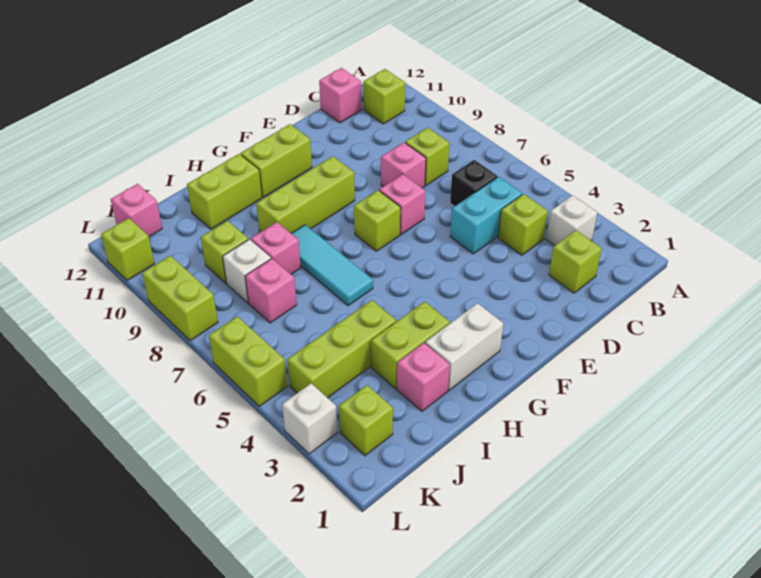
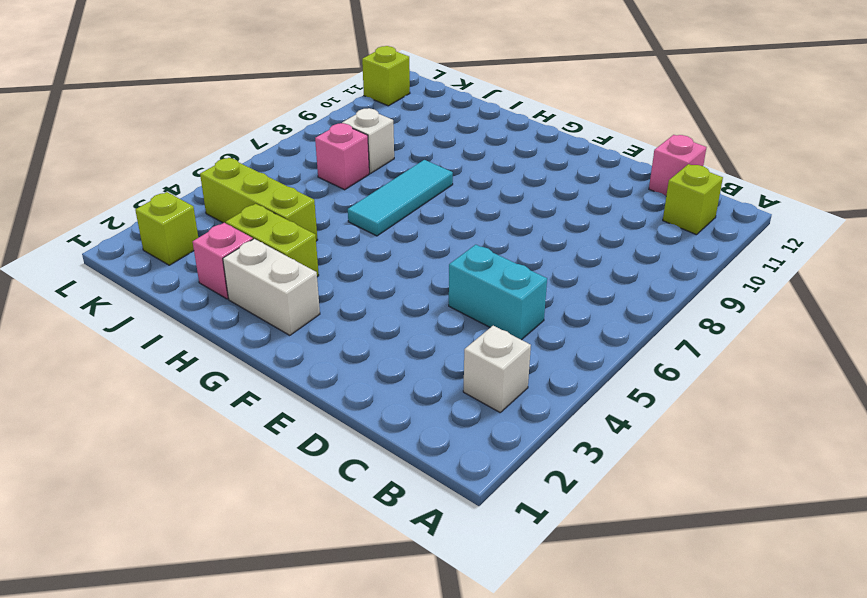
none -> lime brick C2 level 1
none -> lime brick C4 level 1
none -> black brick C6 level 1

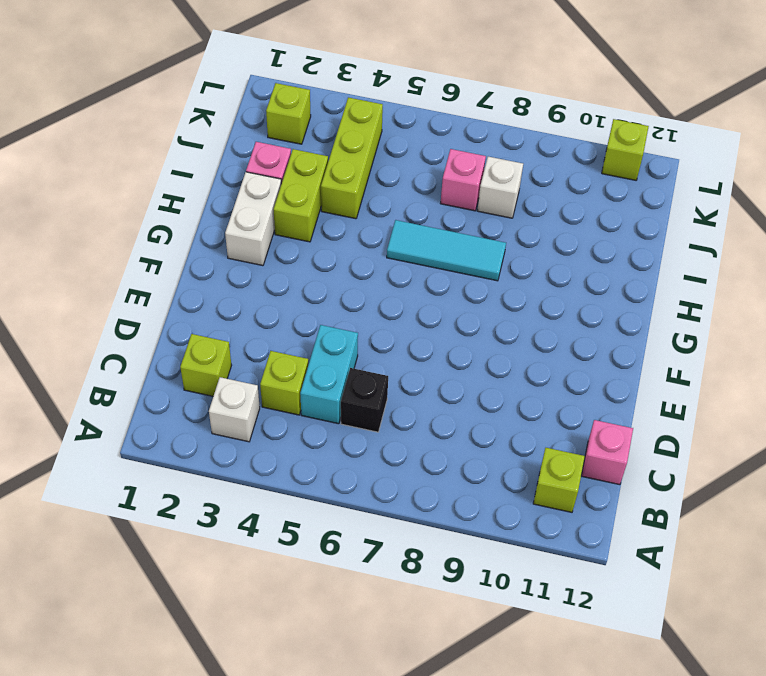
none -> lime brick C8 level 1
none -> pink brick D8 level 1
none -> pink brick E7 level 1

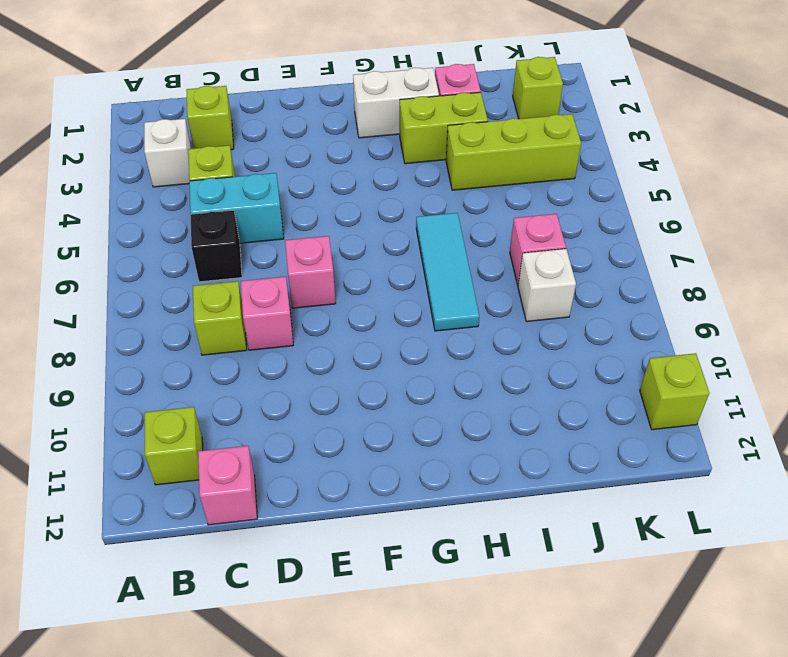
none -> lime brick F7 level 1
none -> lime brick F9:H9 level 1
none -> lime brick F11:G11 level 1

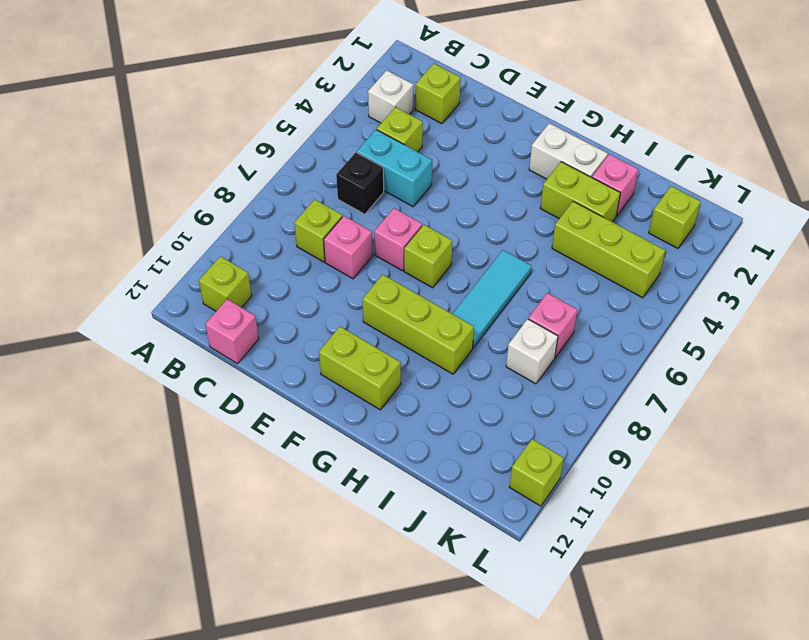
none -> lime brick H11:I11 level 1
none -> pink brick I8 level 1
none -> lime brick J9 level 1

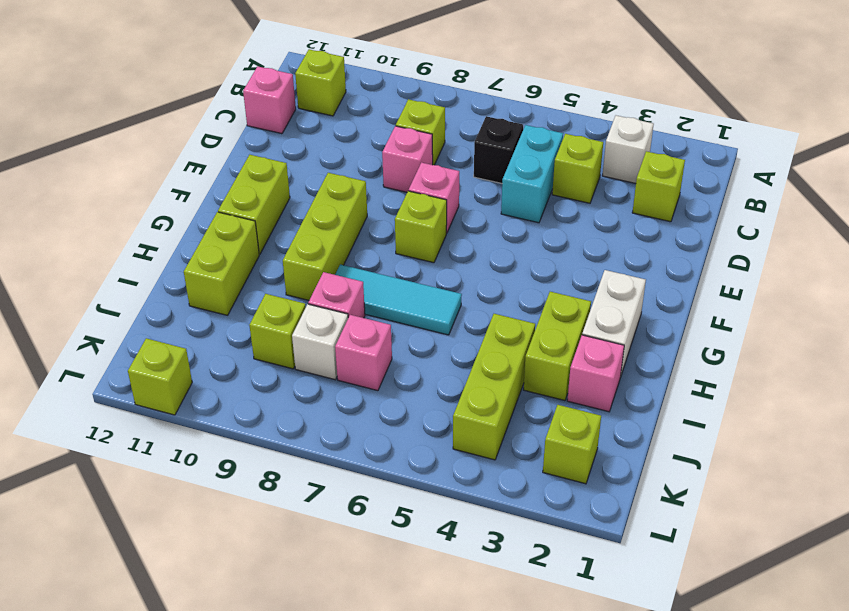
none -> pink brick K12 level 1
none -> white brick L3 level 1
none -> lime brick L5:L6 level 1

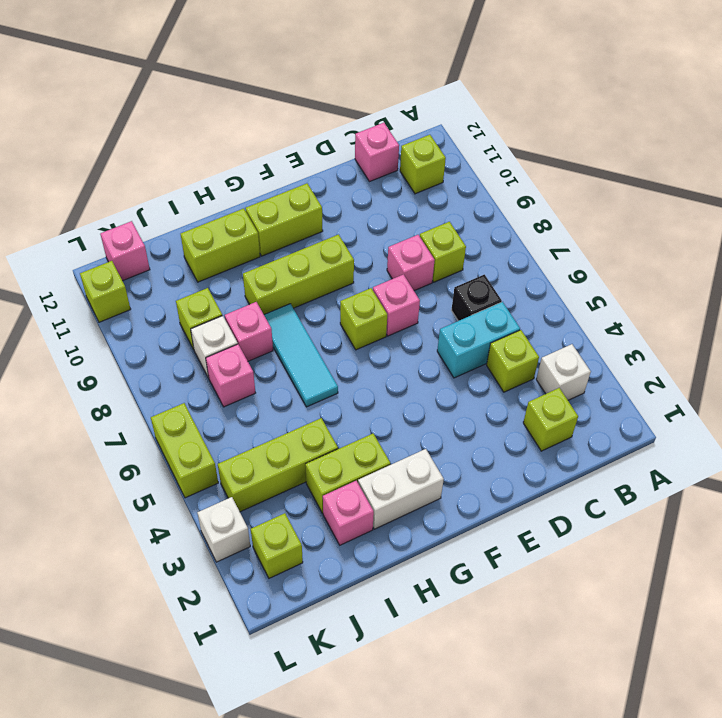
none -> lime brick L8:L9 level 1

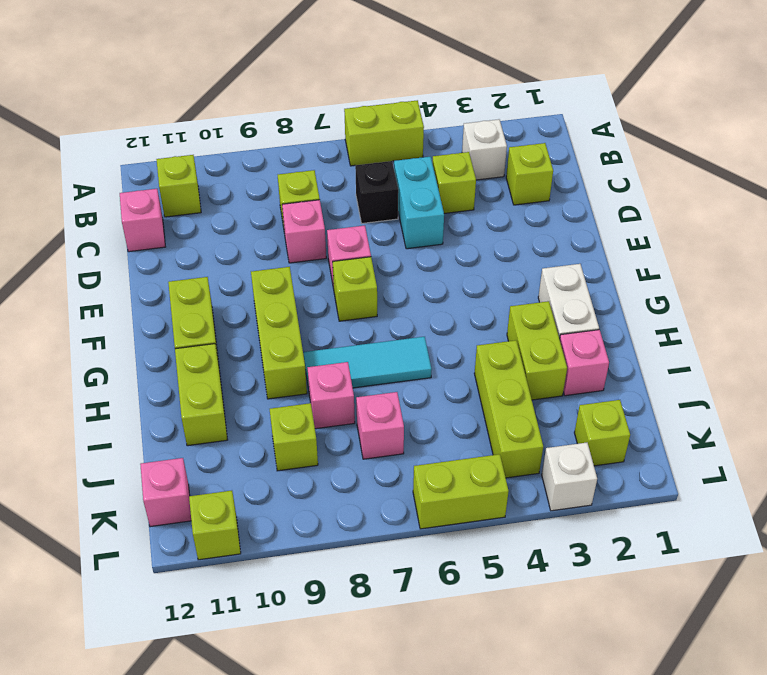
lime brick A5:A6 level 1 -> lime brick L8:L9 level 1
none -> white brick J8 level 1

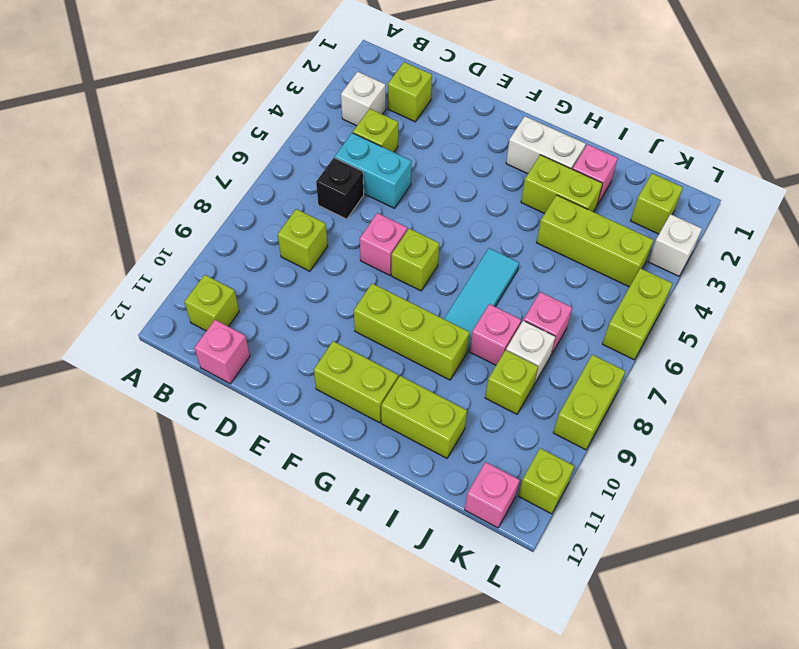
none -> pink brick D8 level 1

